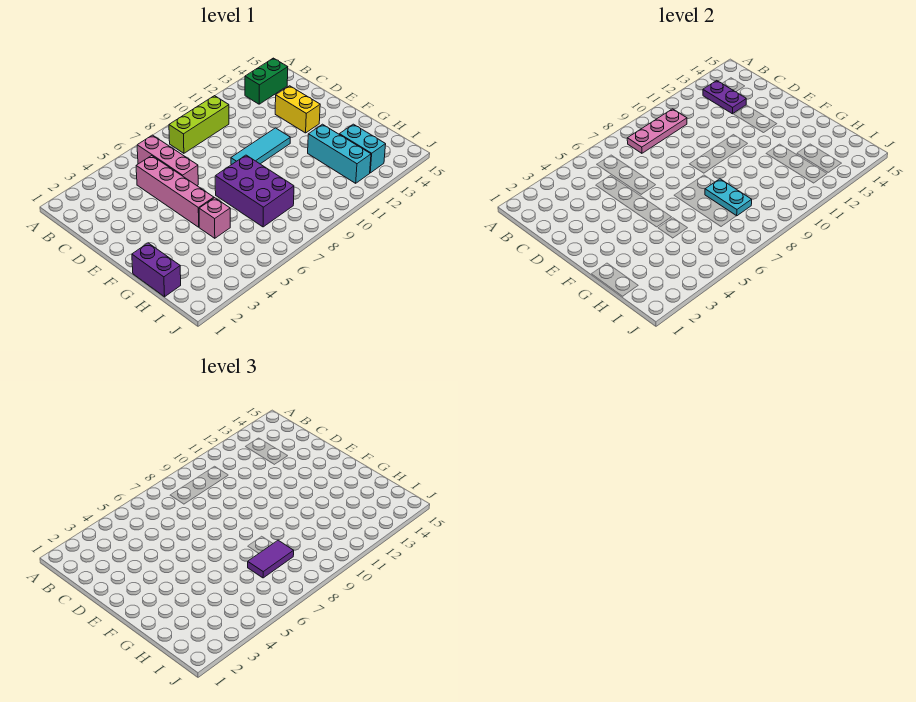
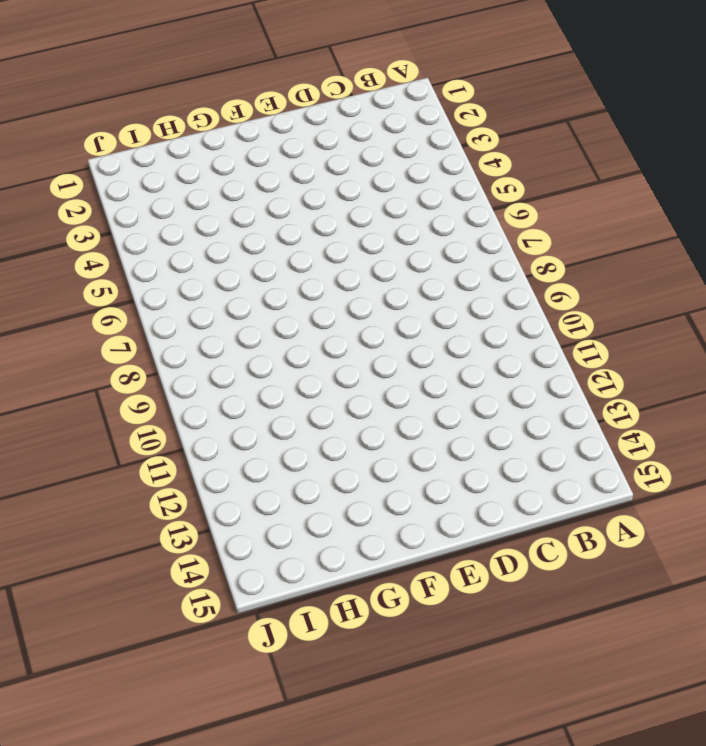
none -> pink brick B6:D6 level 1
none -> lime brick B8:B10 level 1
none -> green brick B13:B14 level 1

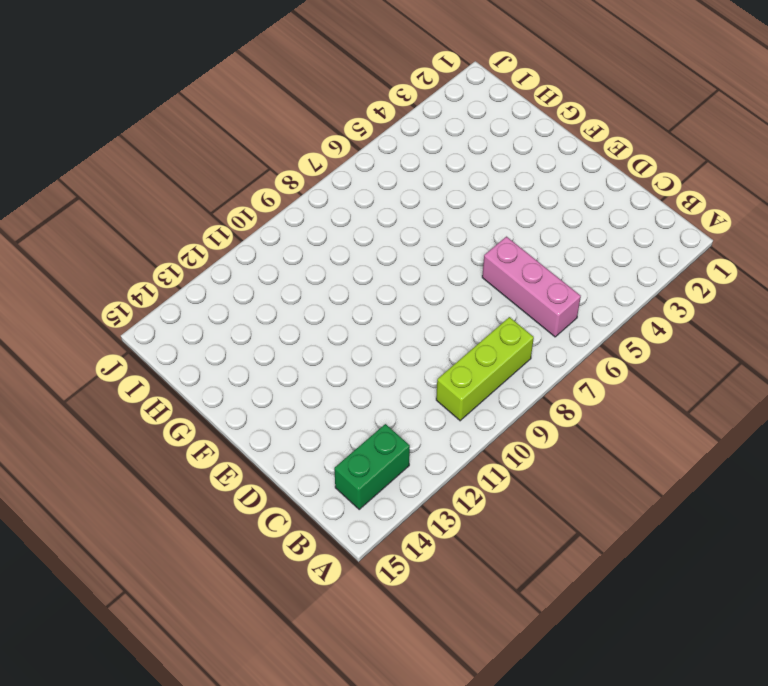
none -> pink brick C5:F5 level 1
none -> yellow brick D13:E13 level 1
none -> cyan tile E9:E11 level 1

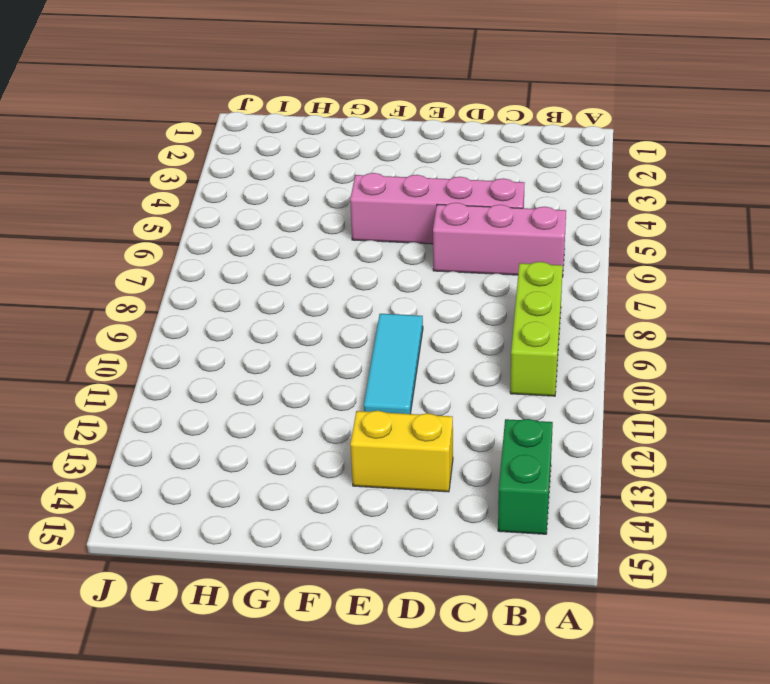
none -> purple brick F7:H8 level 1
none -> purple brick G1:H1 level 1
none -> pink brick G5 level 1

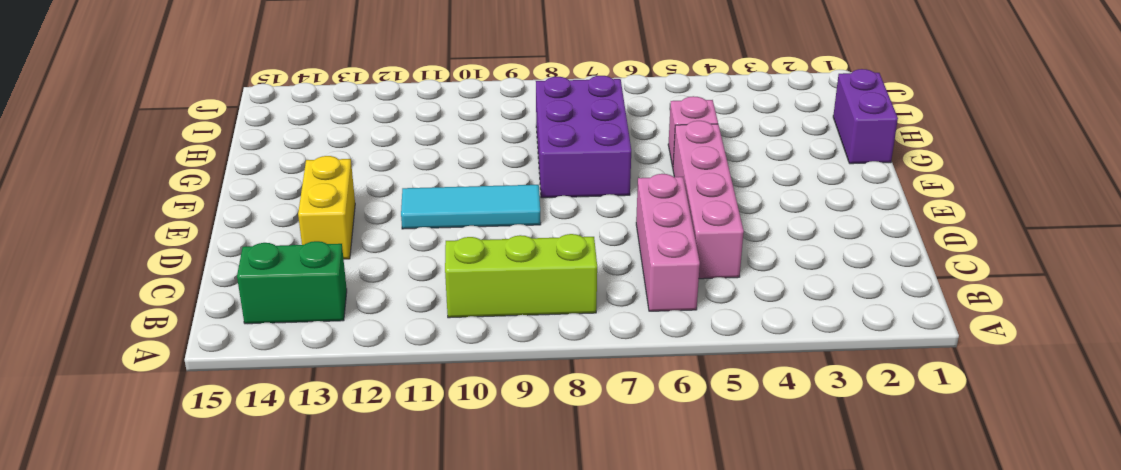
none -> cyan brick G12:I12 level 1
none -> cyan brick H13:I13 level 1
none -> pink plate B8:B10 level 2

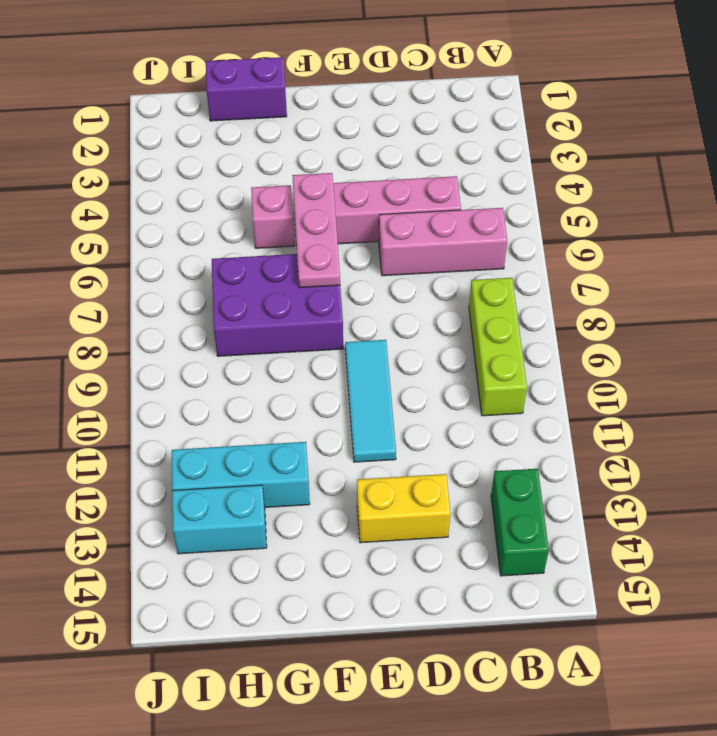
pink plate F5:F7 level 2 -> pink plate B8:B10 level 2
none -> purple plate B13:C13 level 2
none -> cyan plate G8:H8 level 2
none -> purple tile H7:H8 level 3

